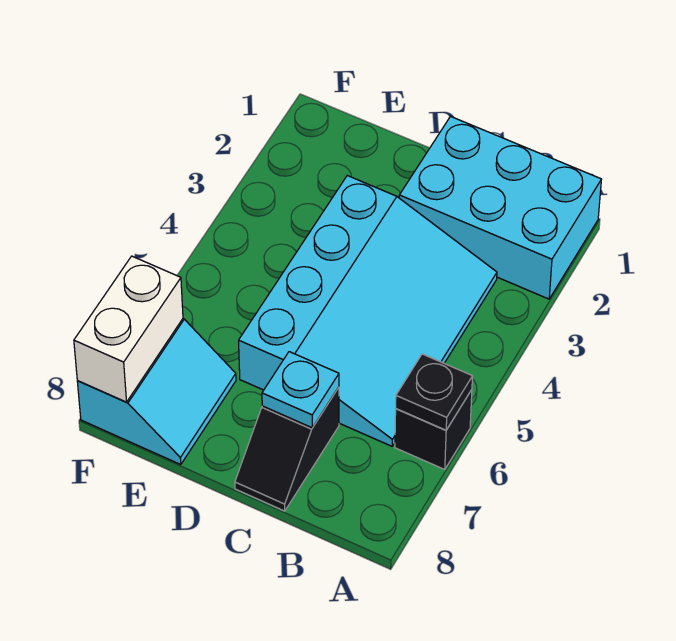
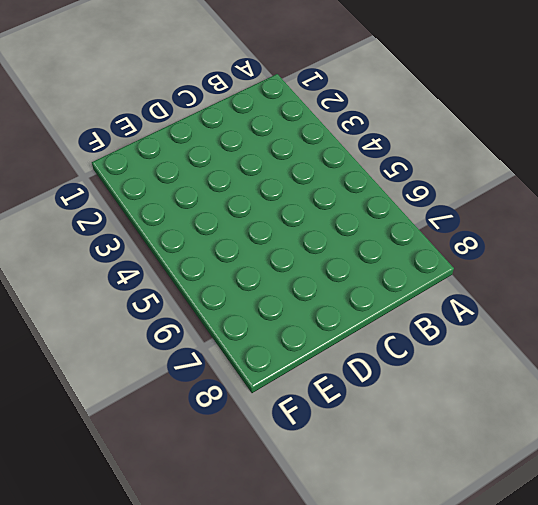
none -> cyan brick A1:C2 level 1
none -> black brick A6 level 1

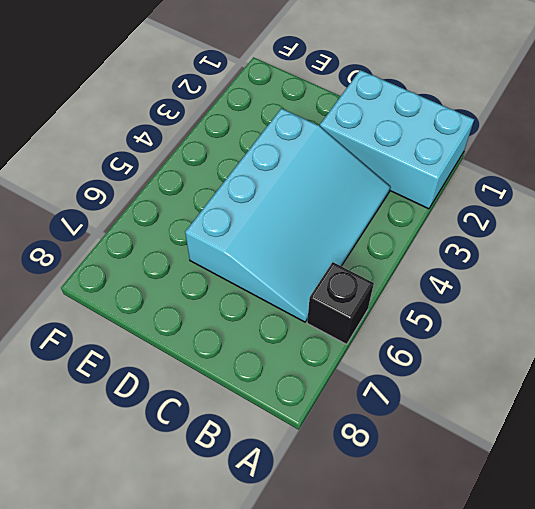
none -> black slope C7:C8 level 1 top 7
none -> cyan slope E7:F8 level 1 top F

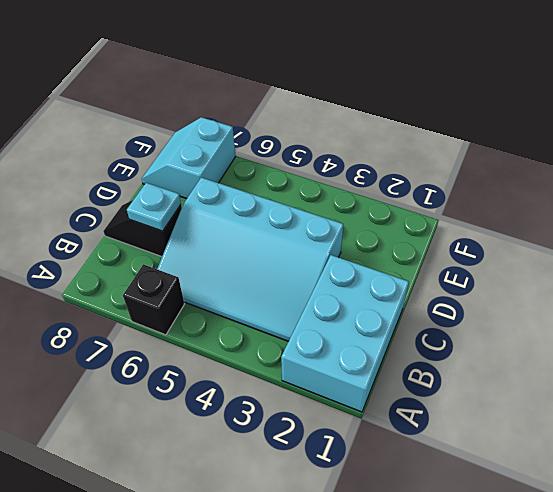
cyan slope E7:F8 level 1 top 7 -> cyan slope E7:F8 level 1 top F
none -> black plate A6 level 2
none -> white brick F7:F8 level 2

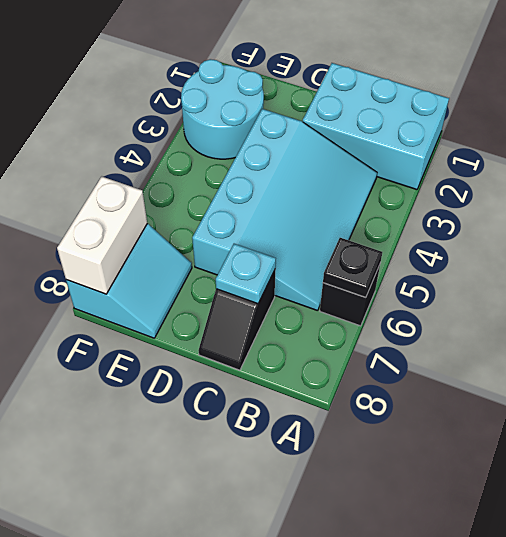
cyan round brick E2:F3 level 1 -> none

